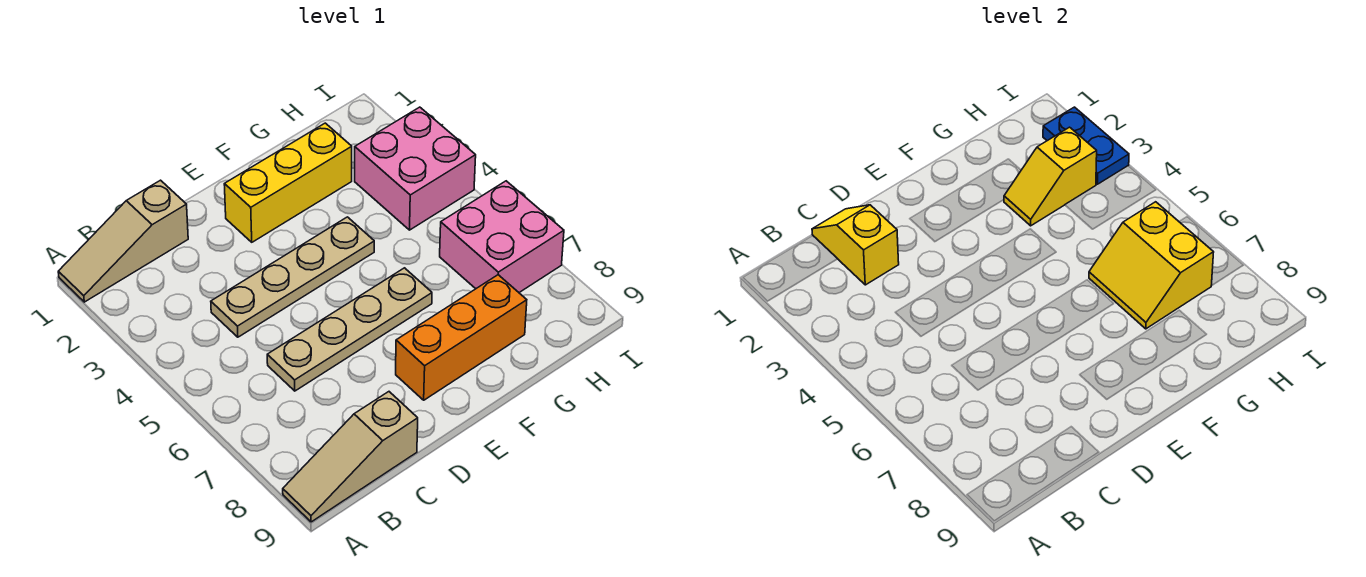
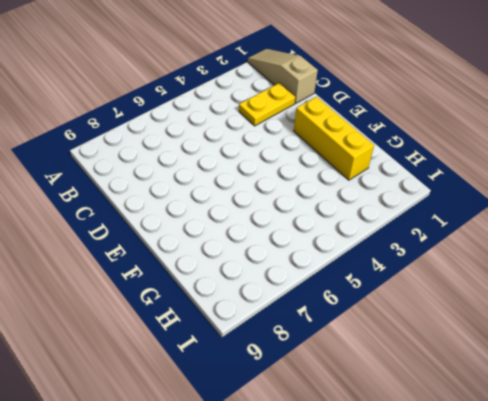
yellow plate C2:C3 level 1 -> none
none -> tan slope A9:C9 level 1 top C
none -> tan plate C4:F4 level 1
none -> tan plate C6:F6 level 1

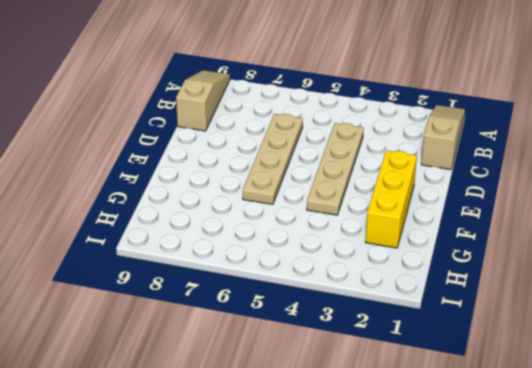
none -> orange brick E8:G8 level 1
none -> pink brick H3:I4 level 1
none -> pink brick H6:I7 level 1

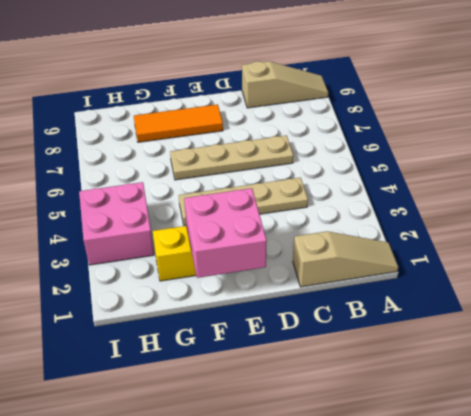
pink brick E1:F2 level 2 -> pink brick H6:I7 level 1
orange tile E8:G8 level 1 -> orange brick E8:G8 level 1
none -> yellow slope C1:C2 level 2 top 2
none -> yellow slope G3:H3 level 2 top H
none -> yellow slope G6:H7 level 2 top H

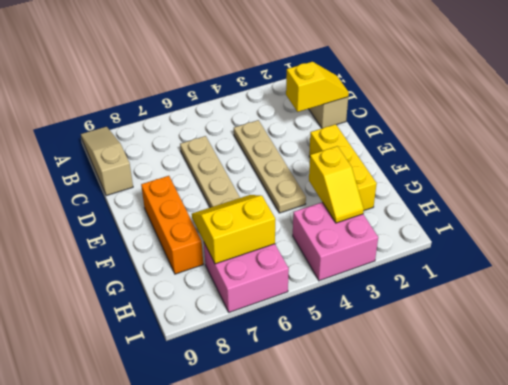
yellow slope G3:H3 level 2 top G -> yellow slope G3:H3 level 2 top H
none -> blue plate I2:I3 level 2

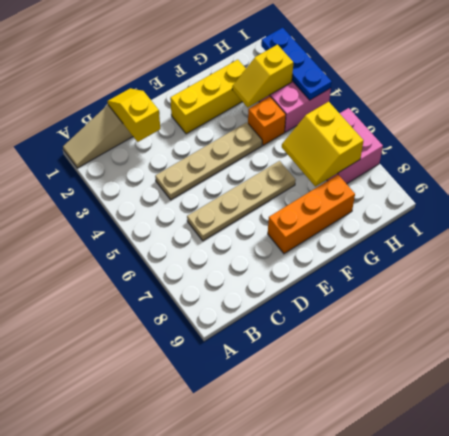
orange brick G4 level 1 -> none
blue plate I2:I4 level 2 -> blue plate I2:I3 level 2
none -> tan slope A9:C9 level 1 top C

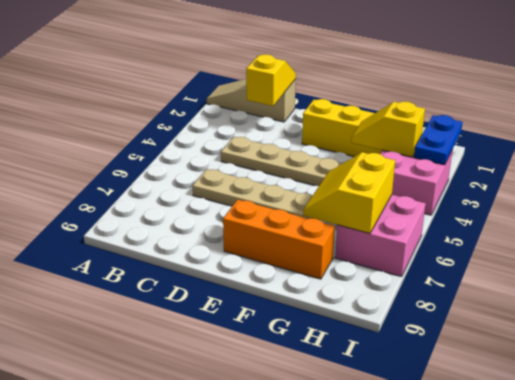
none -> tan slope A9:C9 level 1 top C

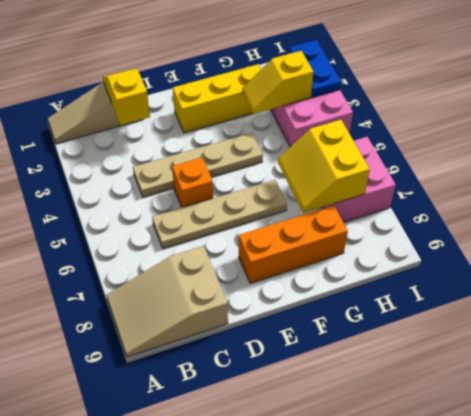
tan slope A8:C9 level 1 top C -> tan slope A9:C9 level 1 top C
orange brick D5 level 1 -> none

